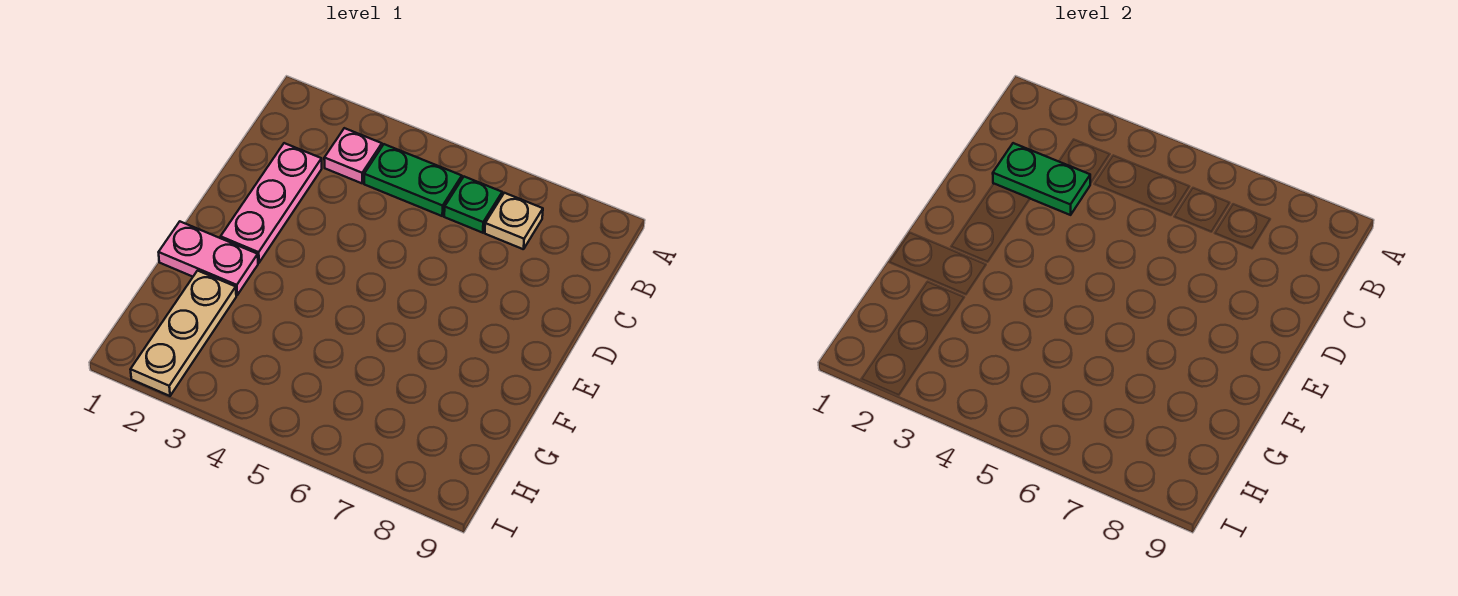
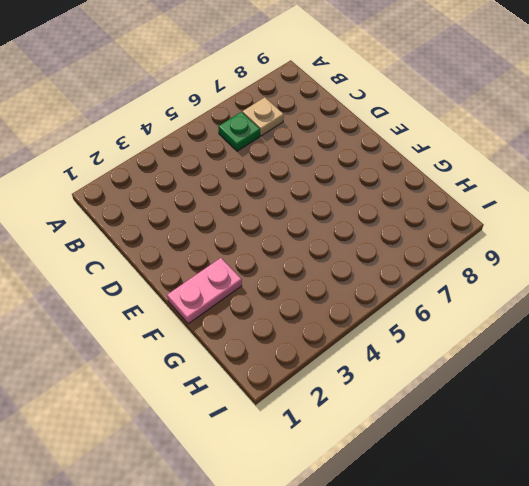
none -> pink plate B3 level 1
none -> green plate B4:B5 level 1

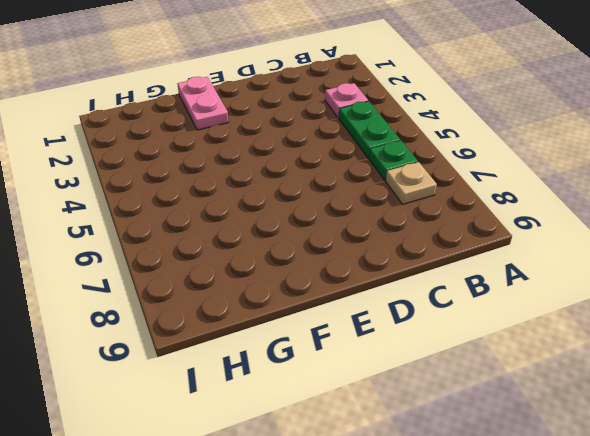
none -> pink plate C2:E2 level 1
none -> tan plate G2:I2 level 1

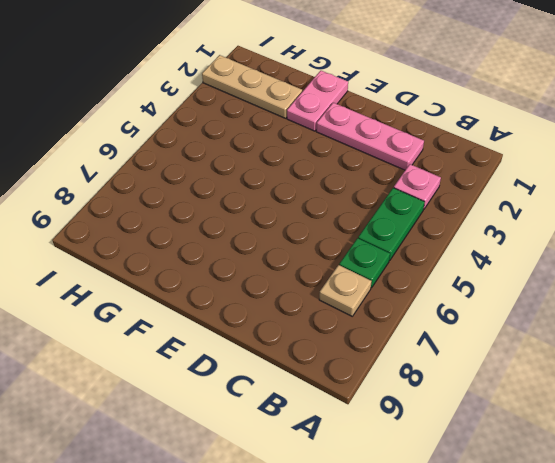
none -> green plate C2:C3 level 2

